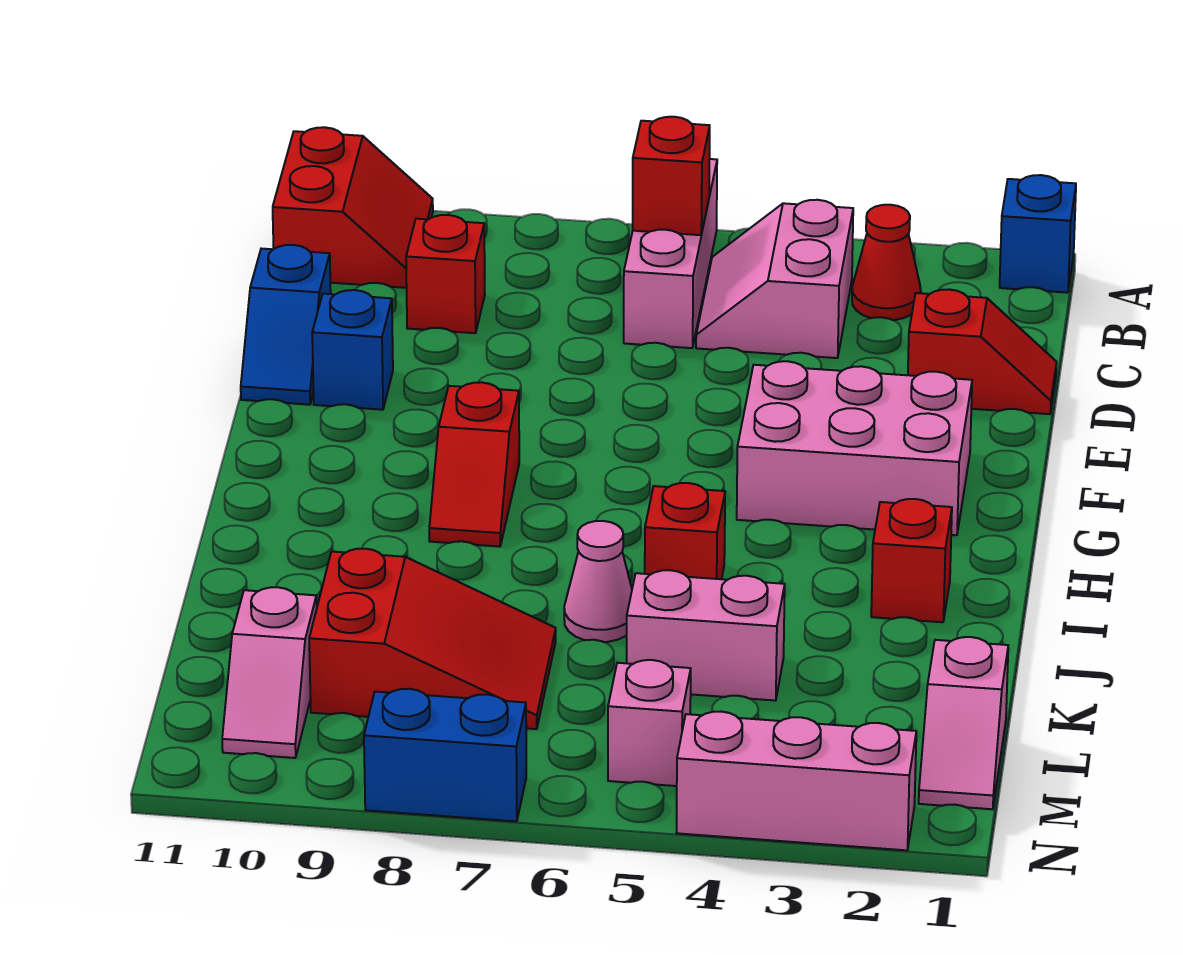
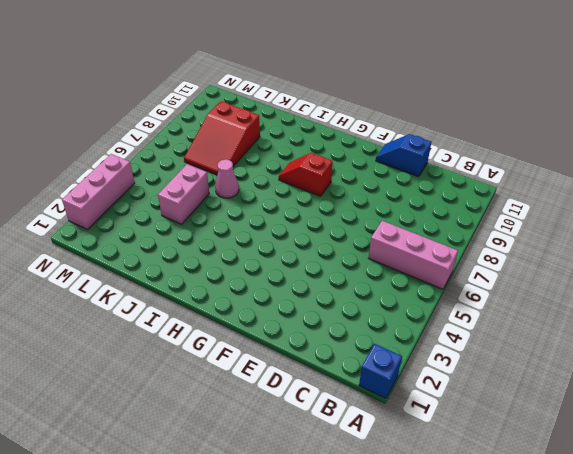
none -> red slope A10:B11 level 1 top 11
none -> red cone B3 level 1
none -> pink slope B4:C5 level 1 top 4

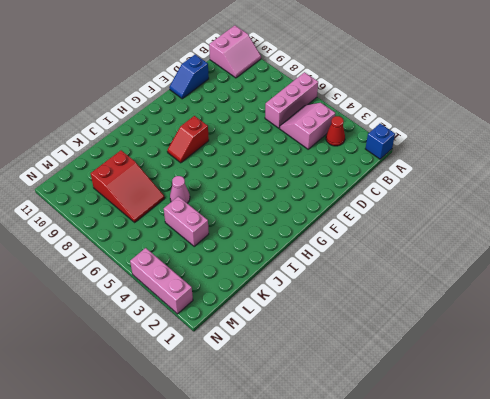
pink slope A10:B11 level 1 top 11 -> red slope A10:B11 level 1 top 11
none -> red brick C9 level 1
none -> red slope D1:D2 level 1 top 2
none -> blue brick E10 level 1

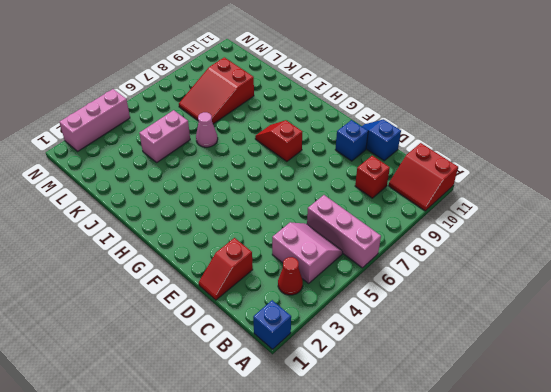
none -> pink brick F2:G4 level 1
none -> red brick I2 level 1
none -> red brick I5 level 1

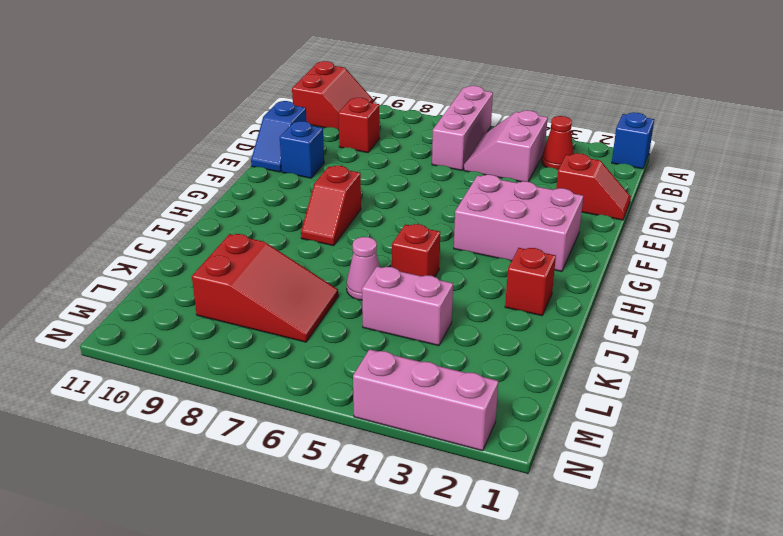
none -> pink slope L1:M1 level 1 top L
none -> pink slope L10:M10 level 1 top L
none -> pink brick M5 level 1

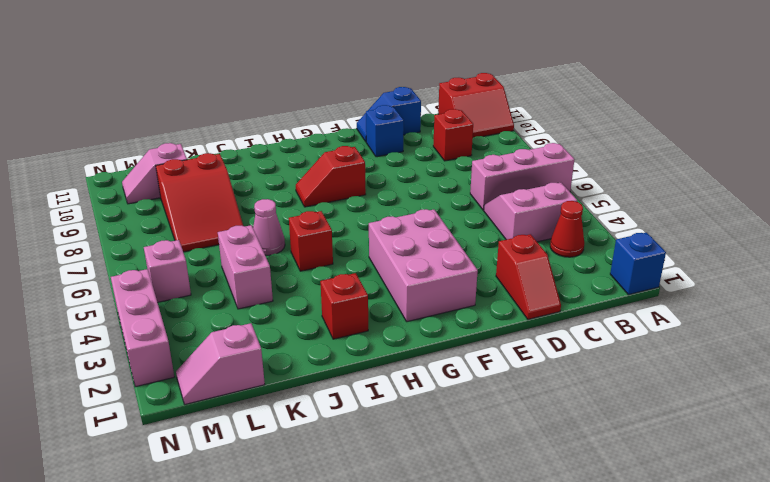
none -> blue brick N7:N8 level 1
none -> red brick B6 level 2

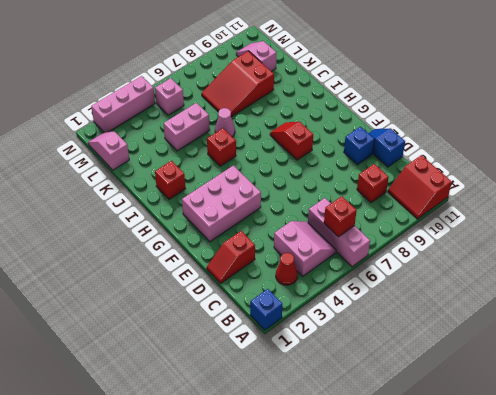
none -> blue brick N7:N8 level 1

